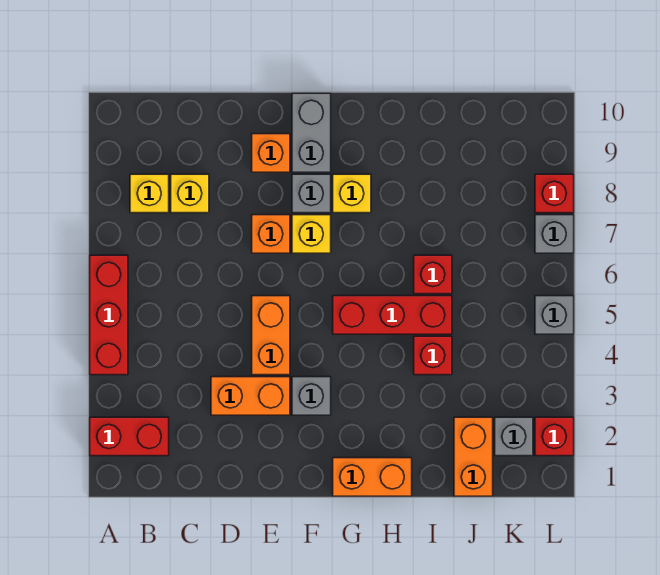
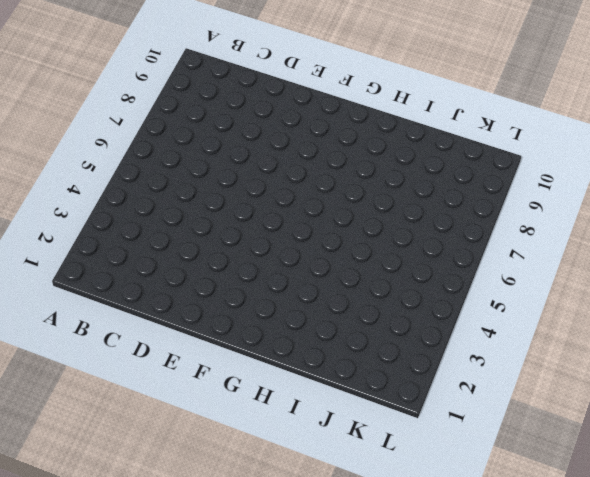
none -> red brick A2:B2 level 1
none -> red brick A4:A6 level 1
none -> yellow brick B8 level 1

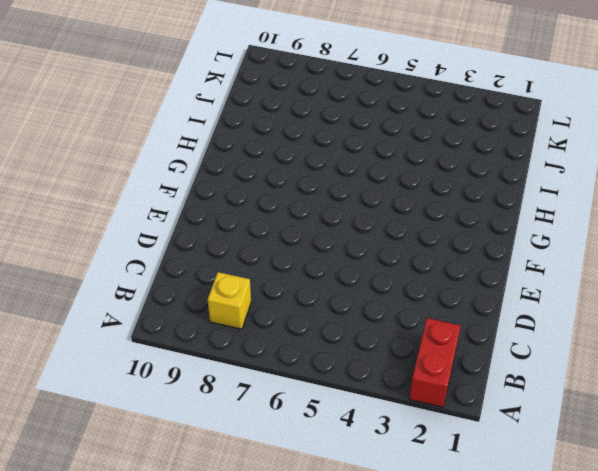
none -> red brick A4:A6 level 1
none -> yellow brick C8 level 1
none -> orange brick D3:E3 level 1

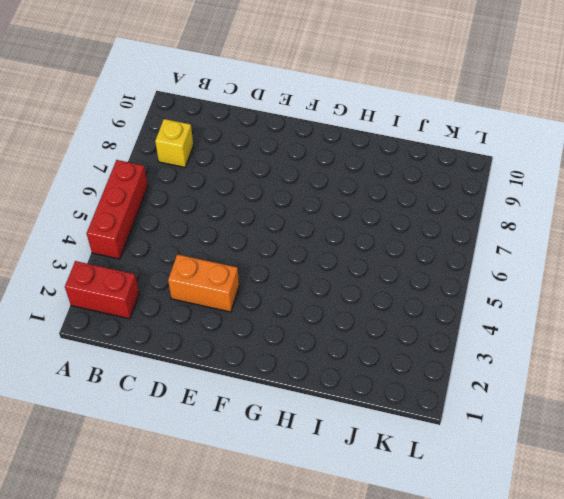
none -> yellow brick C8 level 1
none -> orange brick E4:E5 level 1
none -> orange brick E7 level 1

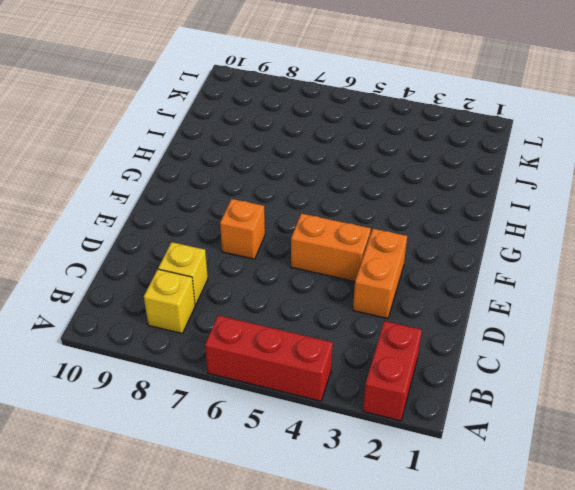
none -> orange brick E9 level 1
none -> grey brick F3 level 1
none -> yellow brick F7 level 1

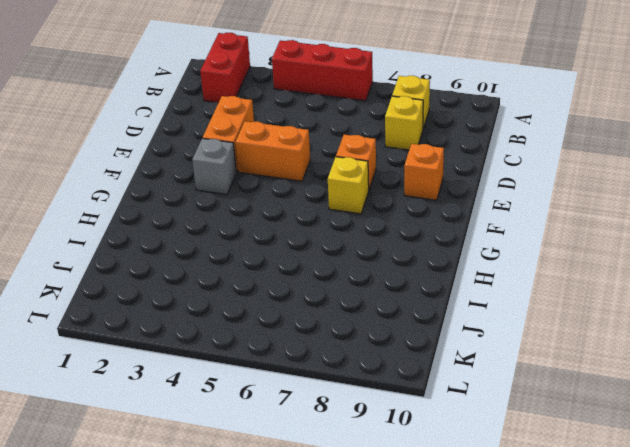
none -> grey brick F8 level 1
none -> grey brick F9:F10 level 1
none -> orange brick G1:H1 level 1

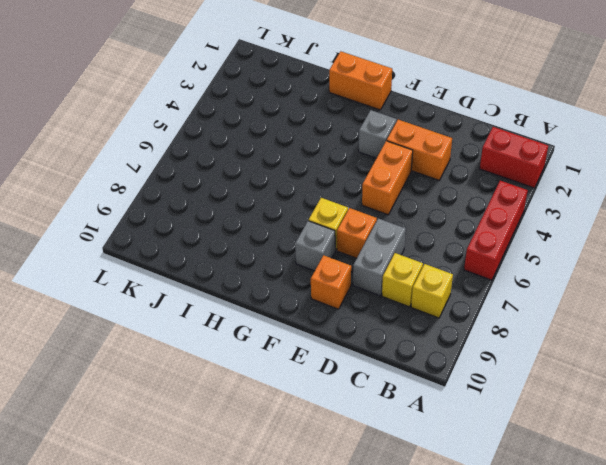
grey brick D7:D8 level 1 -> grey brick F9:F10 level 1
none -> red brick G5:I5 level 1
none -> yellow brick G8 level 1
none -> red brick I4 level 1

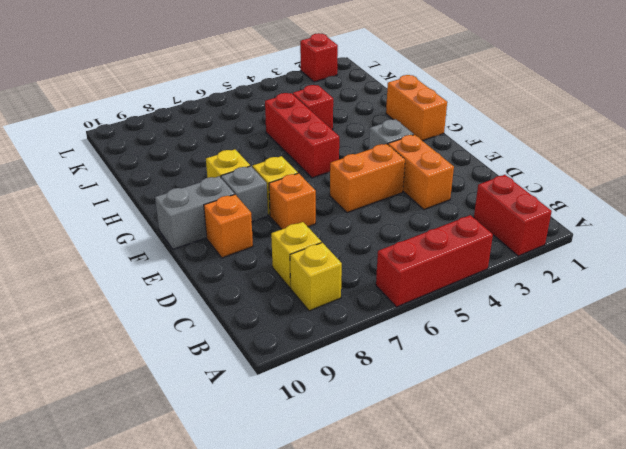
none -> red brick I6 level 1
none -> orange brick J1:J2 level 1
none -> grey brick K2 level 1

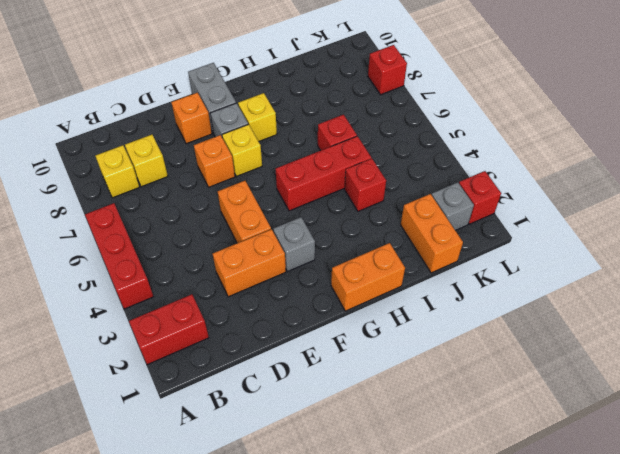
none -> grey brick L5 level 1
none -> grey brick L7 level 1

